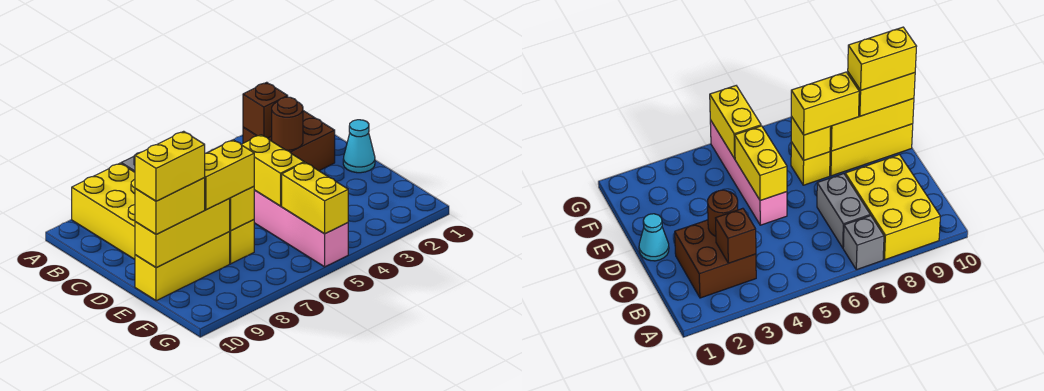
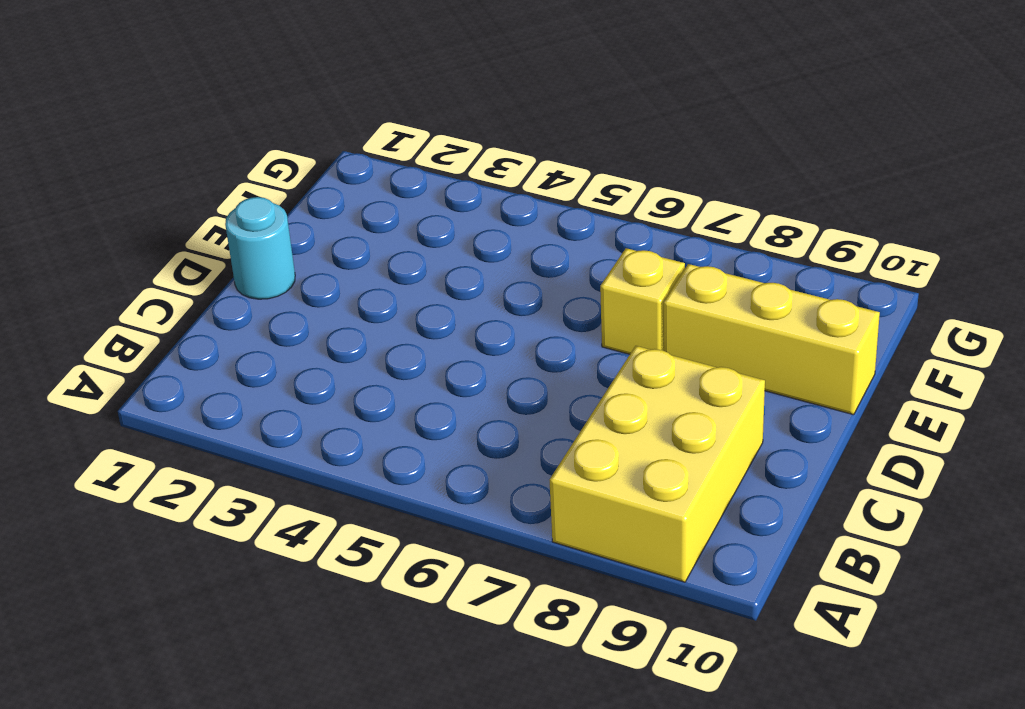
cyan round brick D1 level 1 -> cyan cone D1 level 1
none -> grey brick A7 level 1
none -> brown brick B2:C3 level 1
none -> grey brick B7:C7 level 1

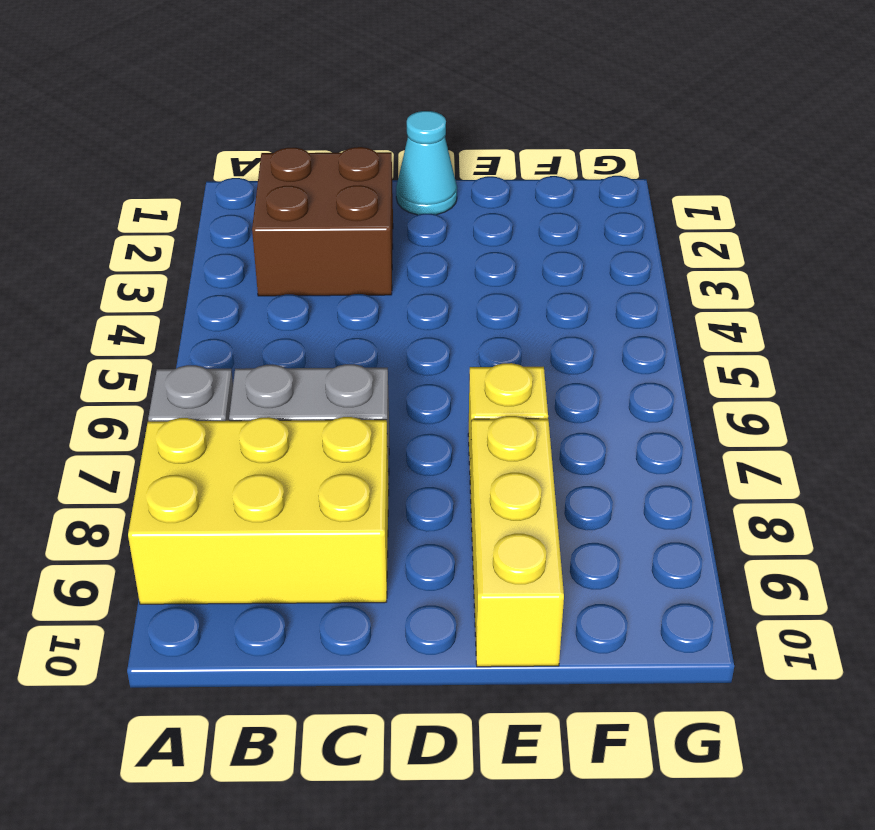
none -> pink brick D5:G5 level 1
none -> brown brick B3 level 2
none -> brown round brick C3 level 2

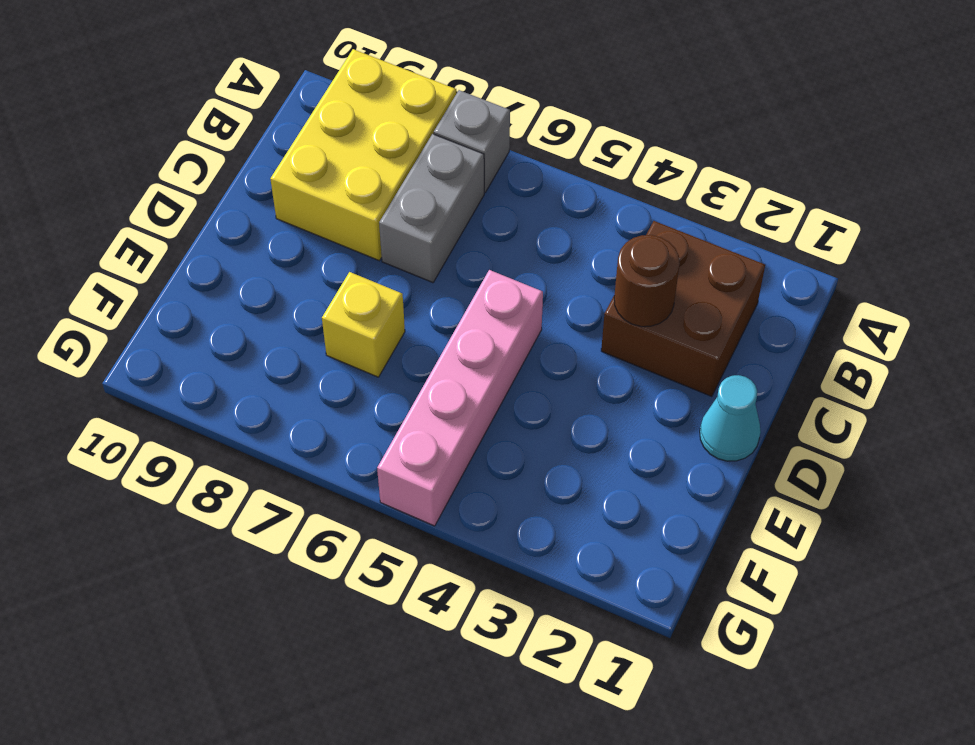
none -> yellow brick E8:E10 level 1
none -> brown brick B3 level 2
none -> yellow brick D5:E5 level 2

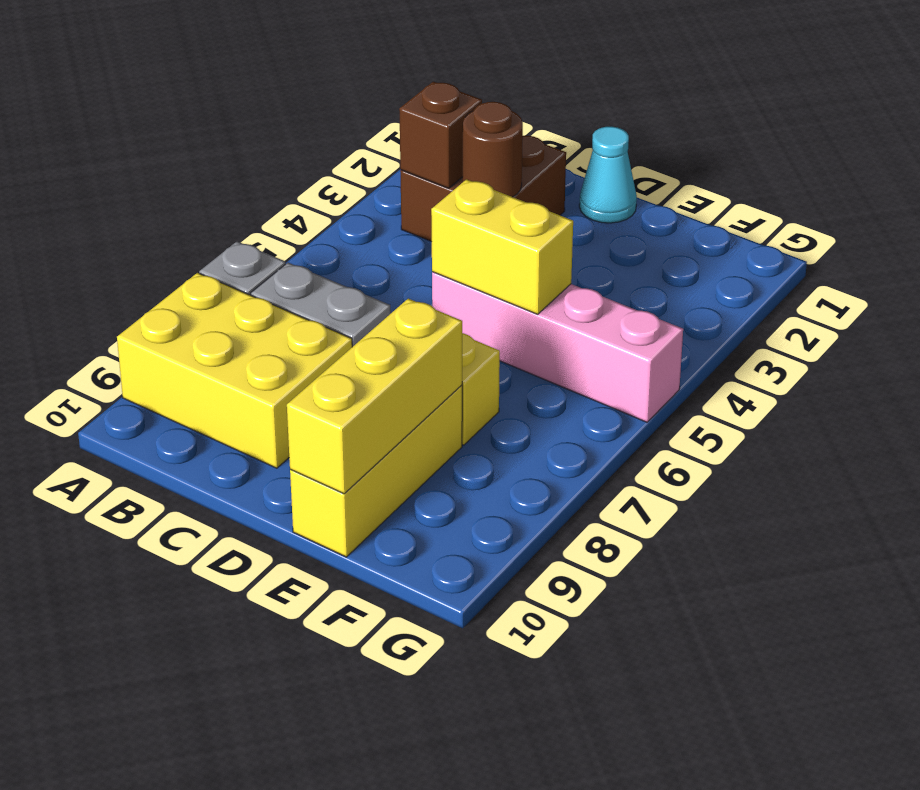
none -> yellow brick E7 level 2
none -> yellow brick F5:G5 level 2
none -> yellow brick E7:E8 level 3

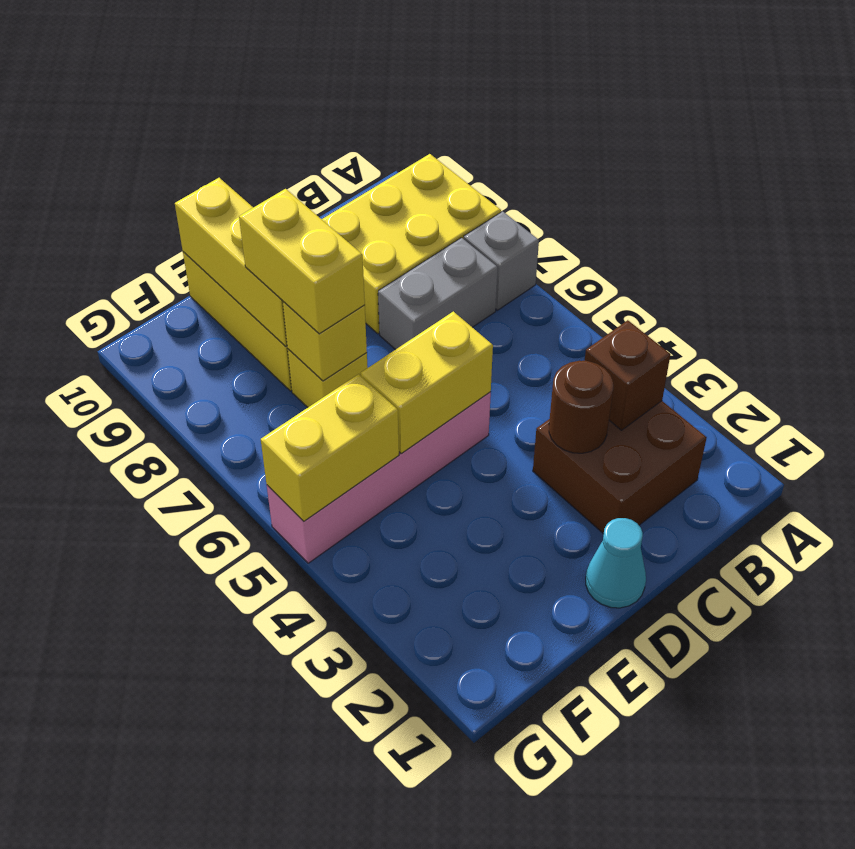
none -> yellow brick E9:E10 level 3
none -> yellow brick E9:E10 level 4

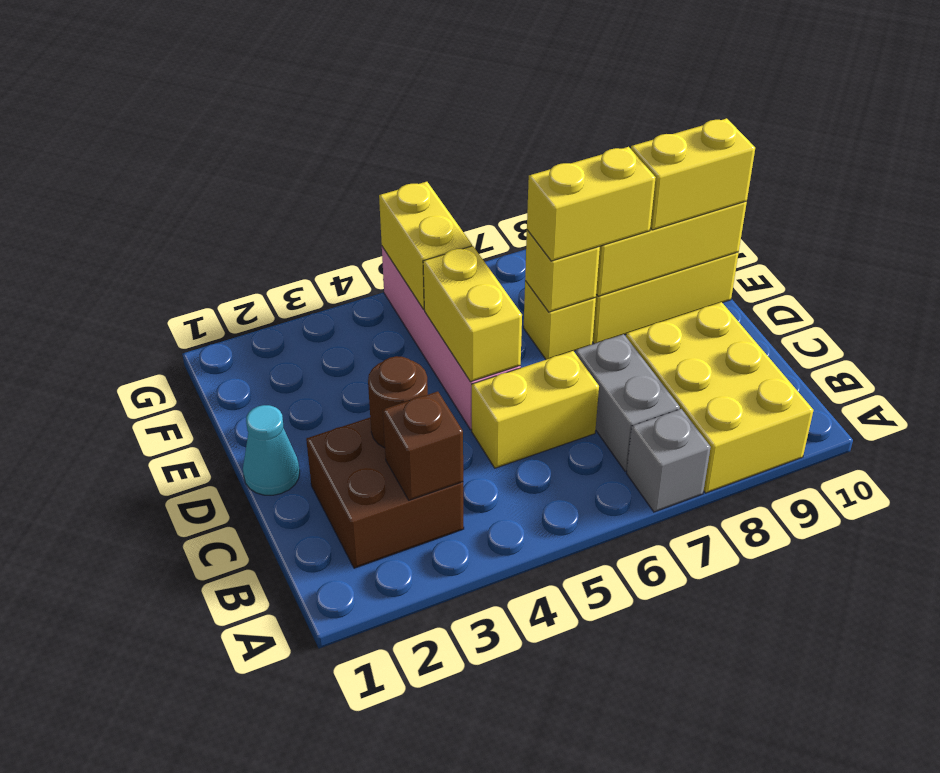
yellow brick C5:C6 level 1 -> yellow brick E9:E10 level 4

